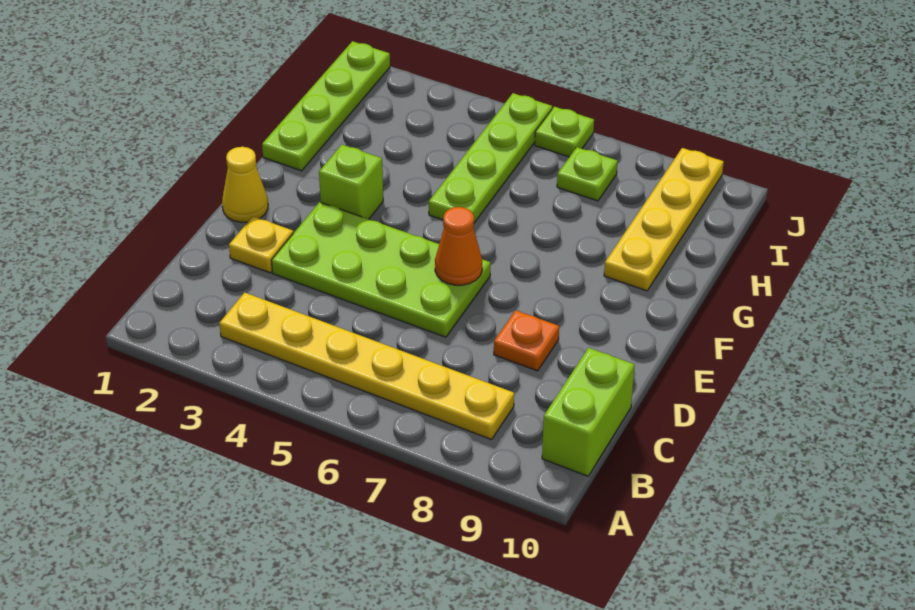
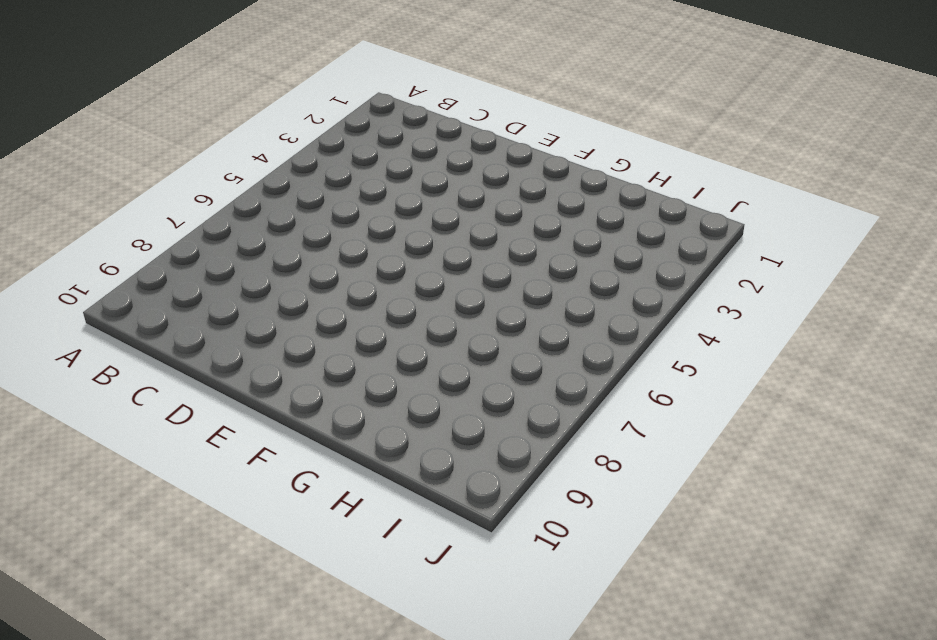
none -> yellow plate B3:B8 level 1
none -> lime brick B10:C10 level 1
none -> yellow plate D2 level 1

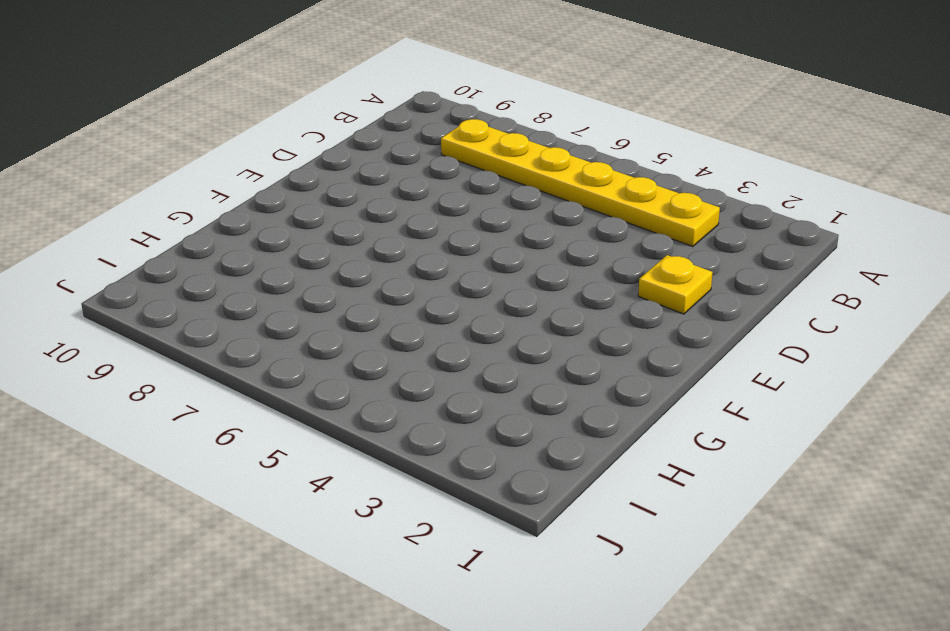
none -> lime brick B10:C10 level 1
none -> lime plate D3:E6 level 1
none -> orange plate D8 level 1

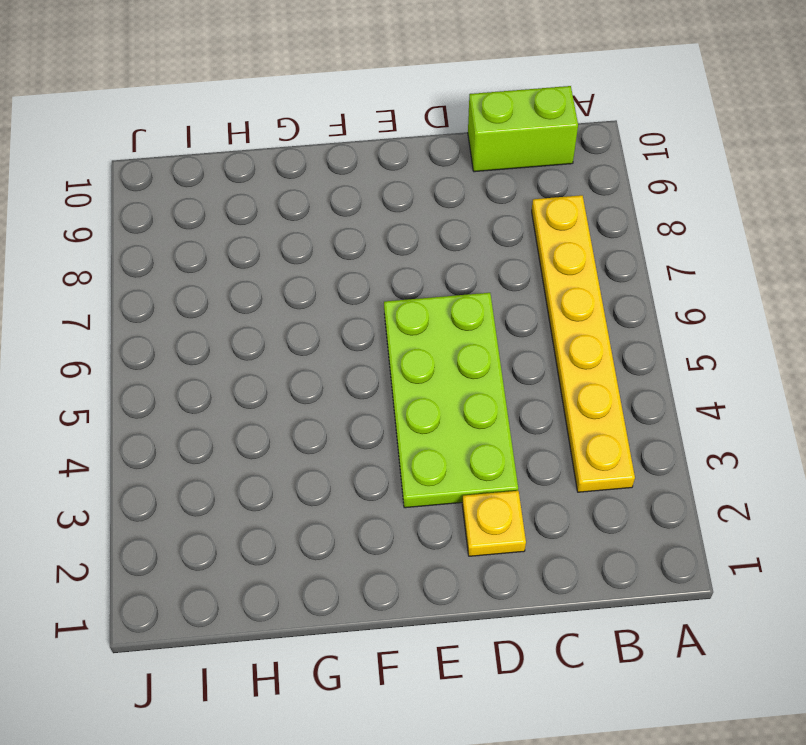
none -> orange plate D8 level 1
none -> yellow cone E1 level 1
none -> lime brick F3 level 1

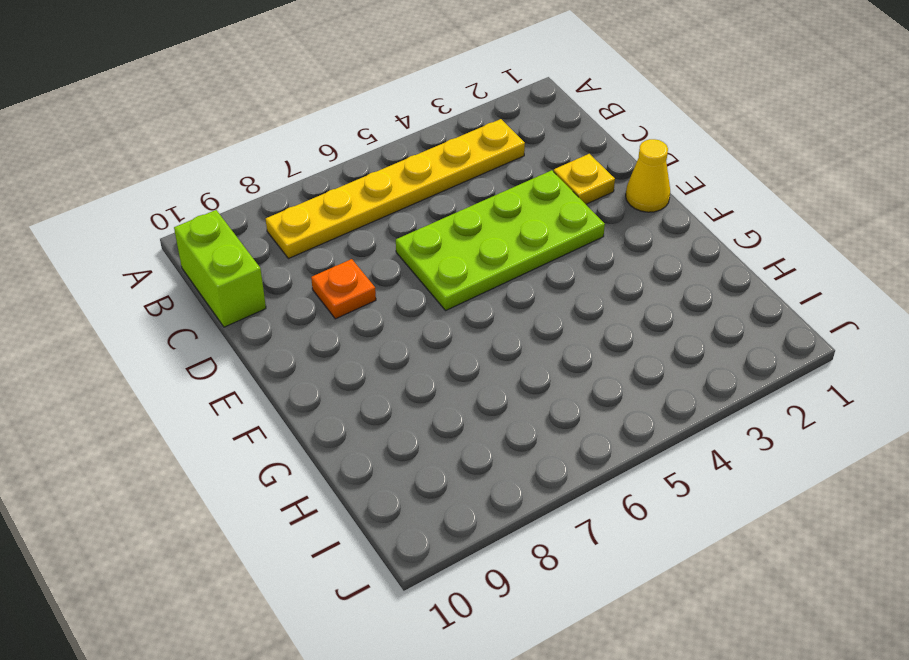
none -> lime brick F3 level 1
none -> lime plate G1:J1 level 1
none -> lime plate G5:J5 level 1

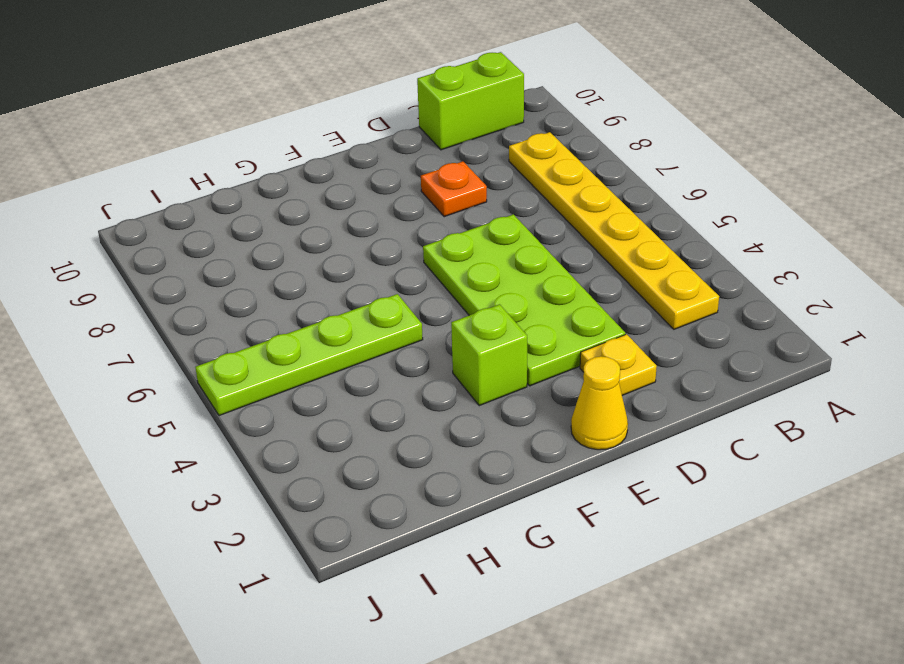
none -> lime plate G1:J1 level 1
none -> yellow plate G9:J9 level 1
none -> lime plate I7 level 1

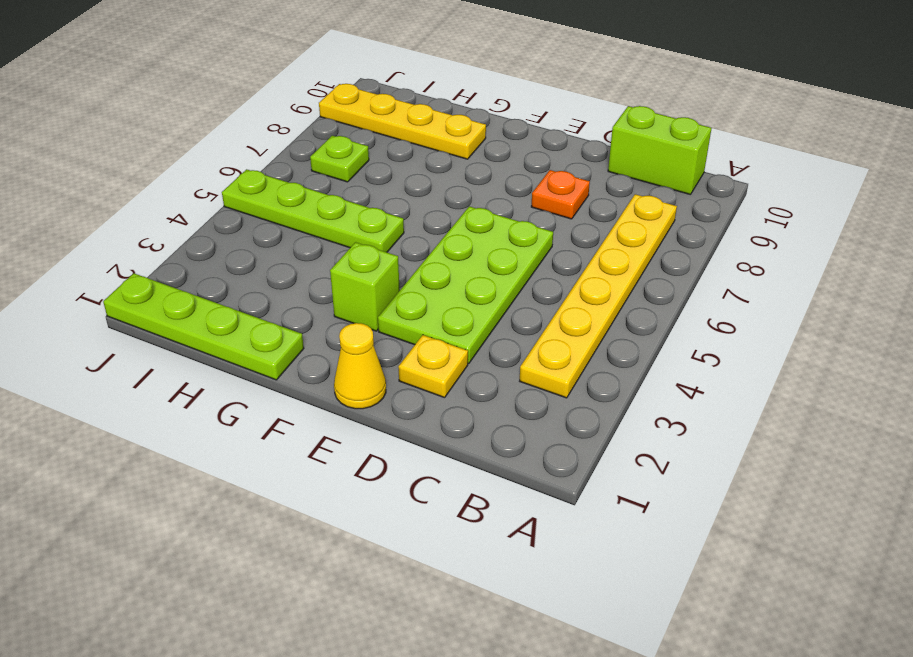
none -> lime plate J6 level 1
none -> orange cone E6 level 2

